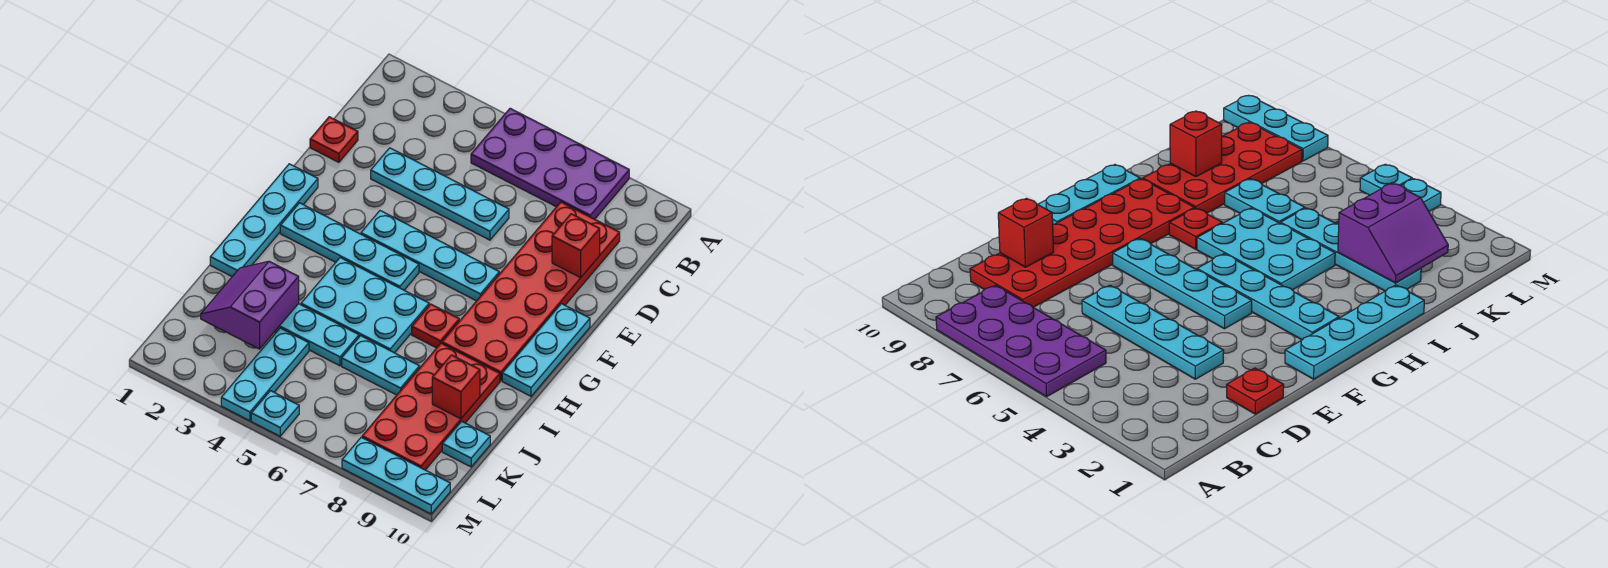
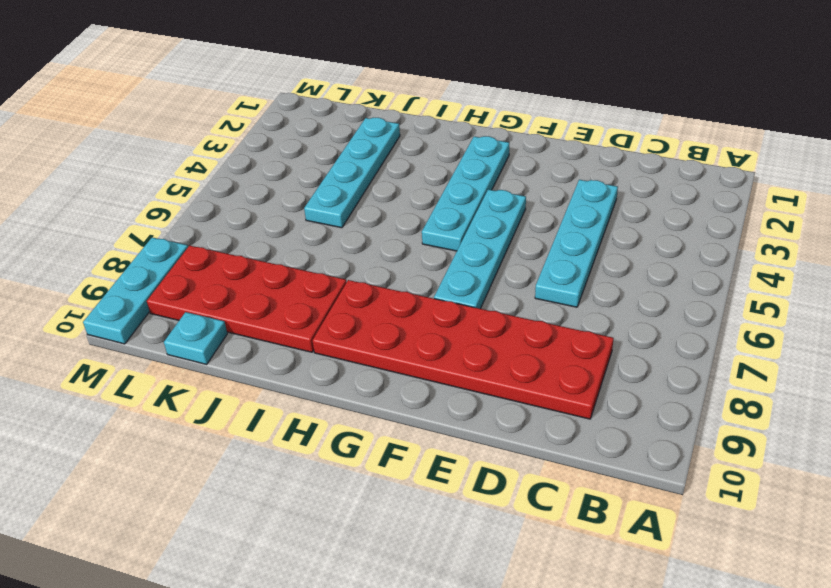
none -> purple plate A5:B8 level 1
none -> red plate D1 level 1
none -> cyan plate F1:I1 level 1

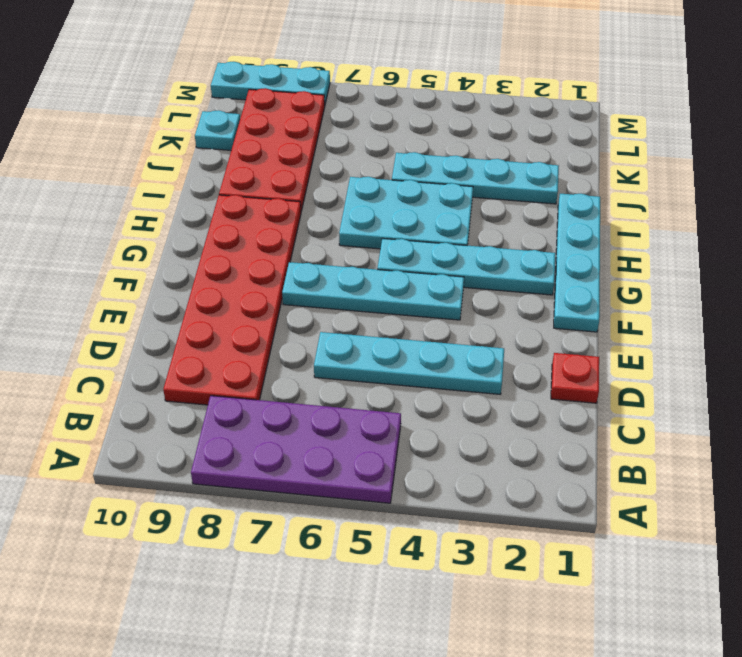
none -> cyan plate F10:H10 level 1
none -> red plate H7 level 1
none -> cyan plate J6:J7 level 1

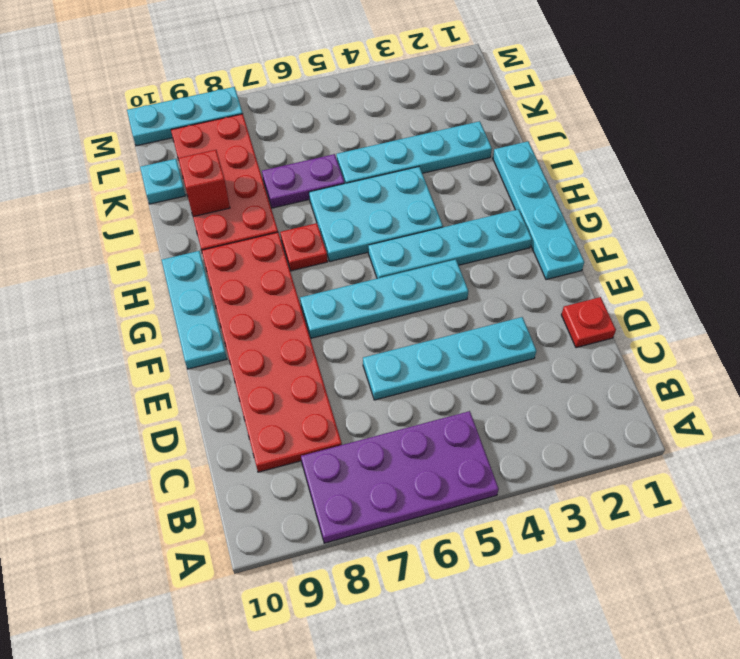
purple plate J6:J7 level 1 -> cyan plate J6:J7 level 1
none -> cyan plate K4:M4 level 1
none -> cyan plate M5 level 1
none -> red brick D9 level 2

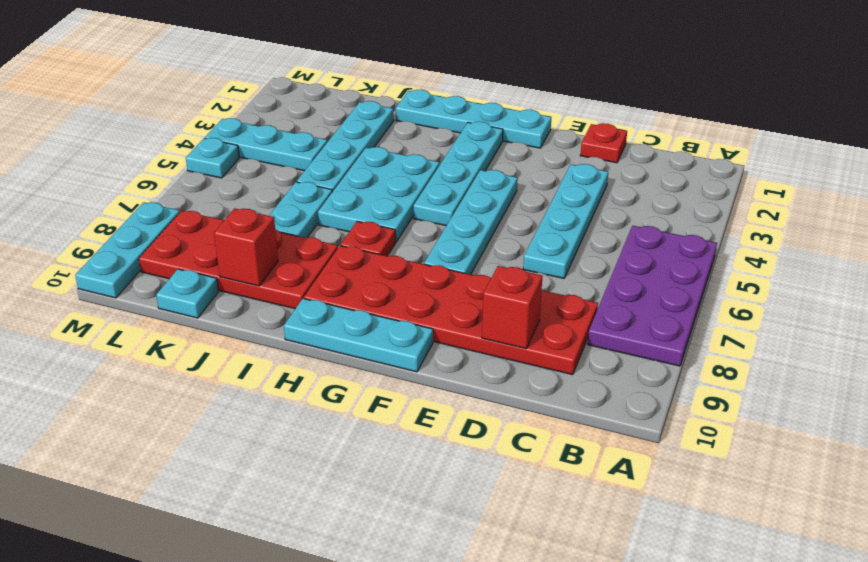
none -> purple slope J2:K3 level 2 top 3

